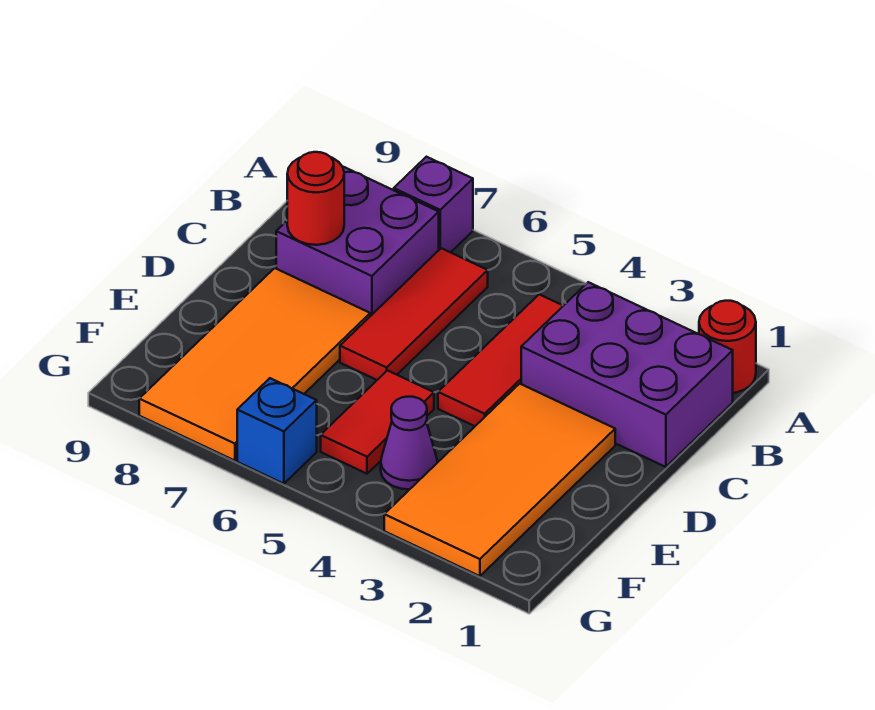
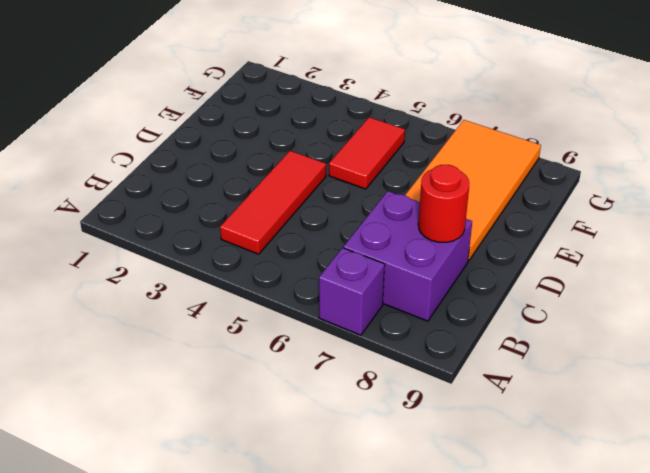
none -> red round brick A1 level 1
none -> purple brick B1:C3 level 1
none -> red tile B6:D6 level 1

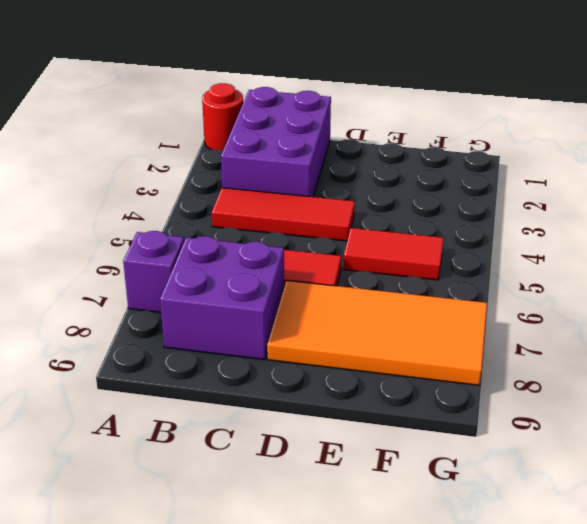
none -> orange tile D2:G3 level 1
none -> purple cone F4 level 1
none -> blue brick G6 level 1

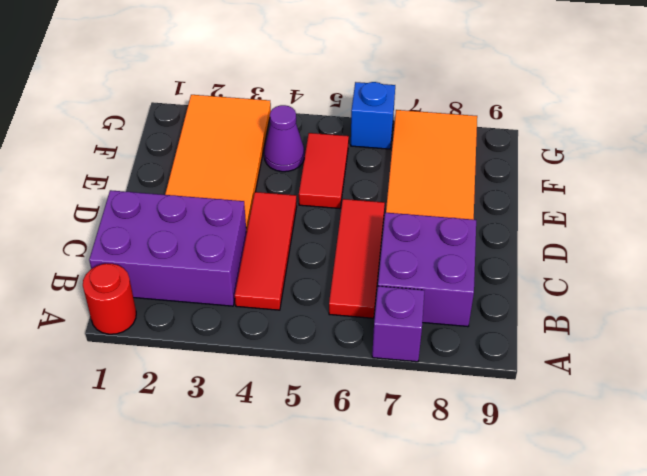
none -> red round brick C8 level 2

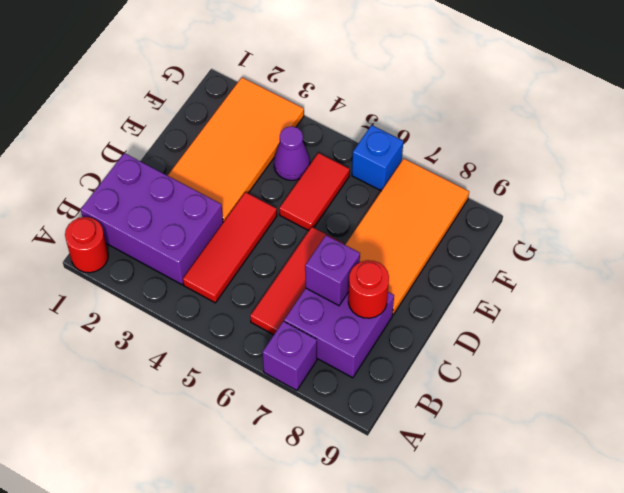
purple brick C7 level 2 -> none

